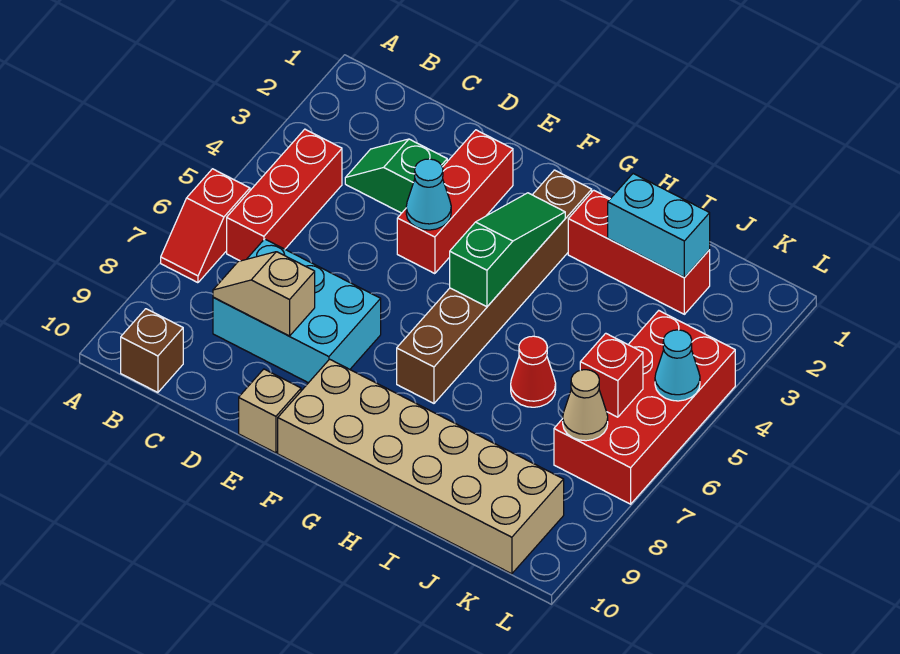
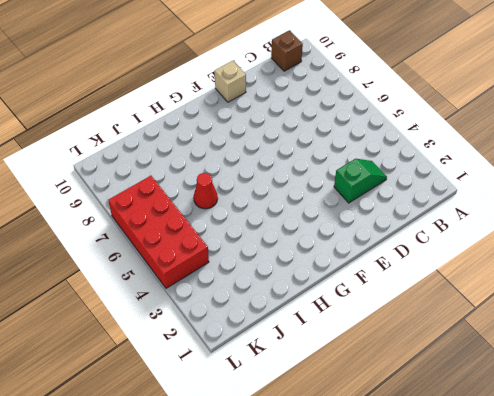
none -> red slope A6:A7 level 1 top 6
none -> red brick B4:B6 level 1
none -> cyan brick C7:E8 level 1

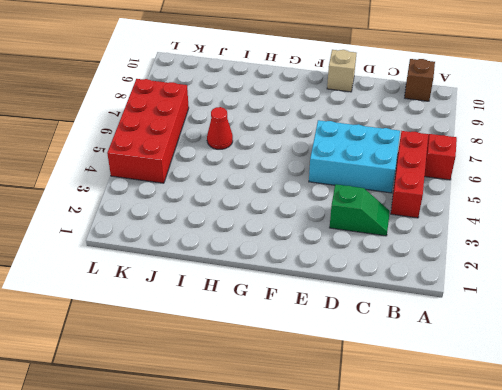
cyan brick C5:E6 level 1 -> cyan brick C7:E8 level 1
none -> red brick E2:E4 level 1
none -> tan brick F9:K10 level 1
none -> brown brick G2:G7 level 1

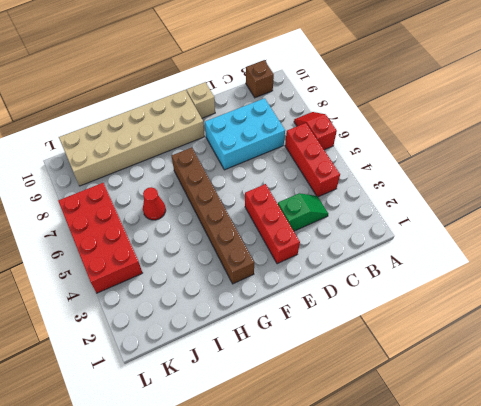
none -> red brick H2:J2 level 1
none -> tan slope C8:D8 level 2 top D
none -> cyan cone E4 level 2

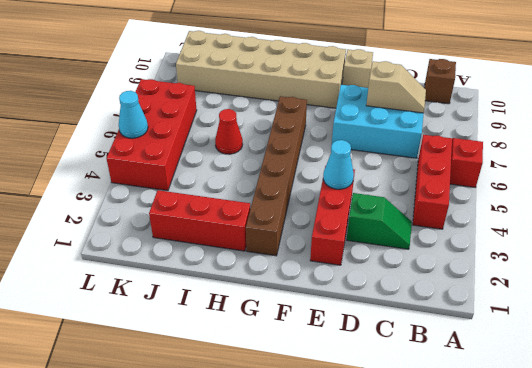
none -> green slope G3:G5 level 2 top 5
none -> cyan brick I2:J2 level 2
none -> red brick K6 level 2

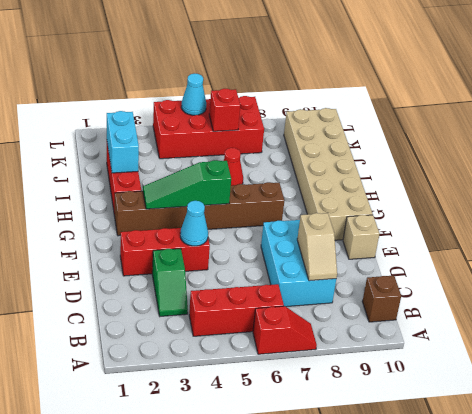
none -> tan cone K7 level 2

